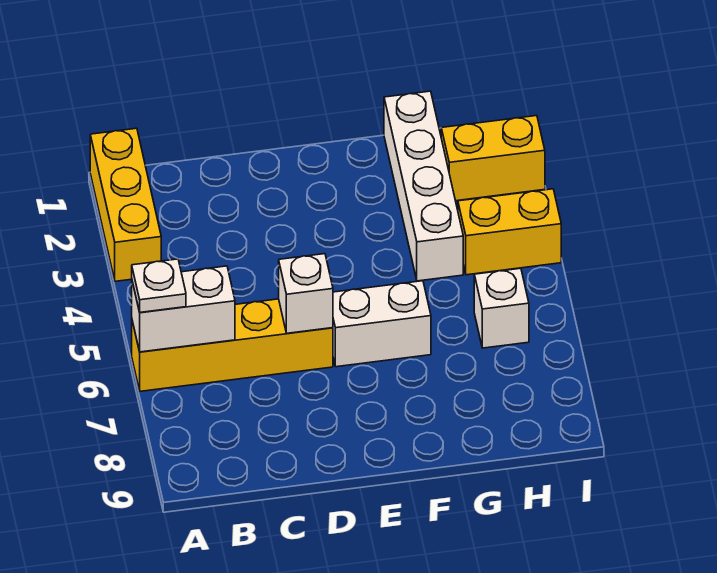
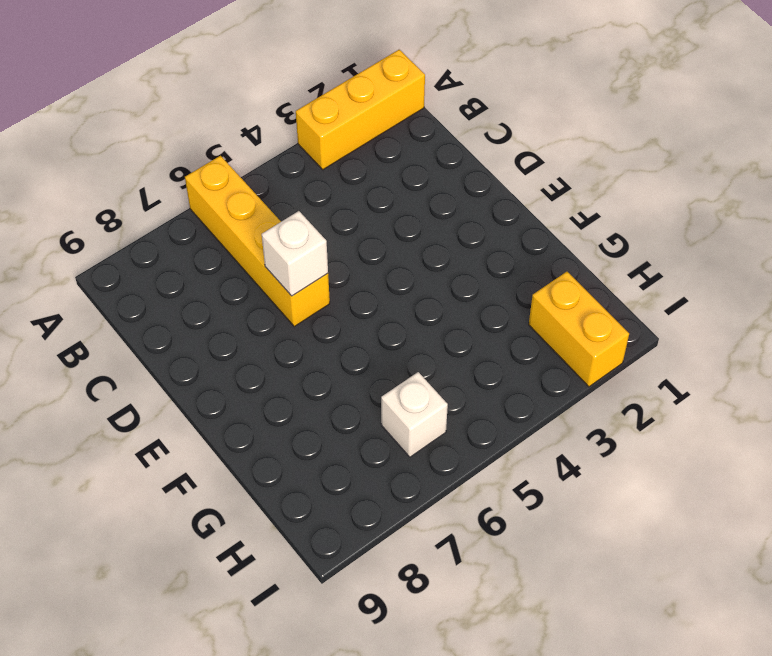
none -> white brick E6:F6 level 1
none -> white brick G1:G4 level 1

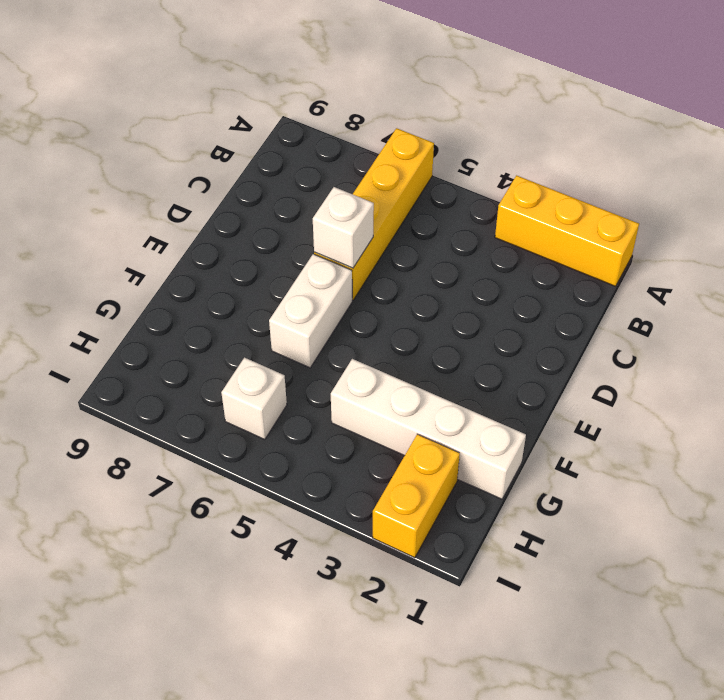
none -> yellow brick H4:I4 level 1
none -> white brick A6:B6 level 2

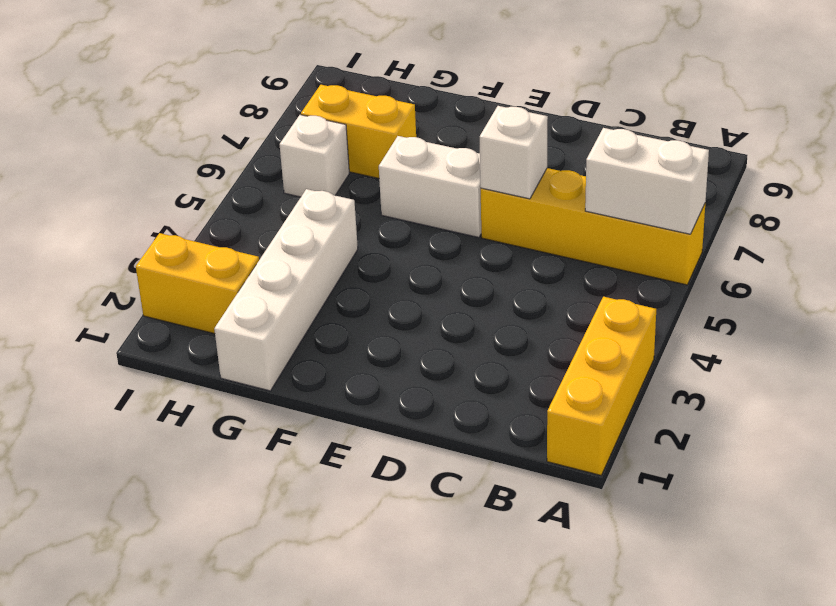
yellow brick G7:H7 level 1 -> yellow brick H4:I4 level 1
none -> white plate A6 level 3

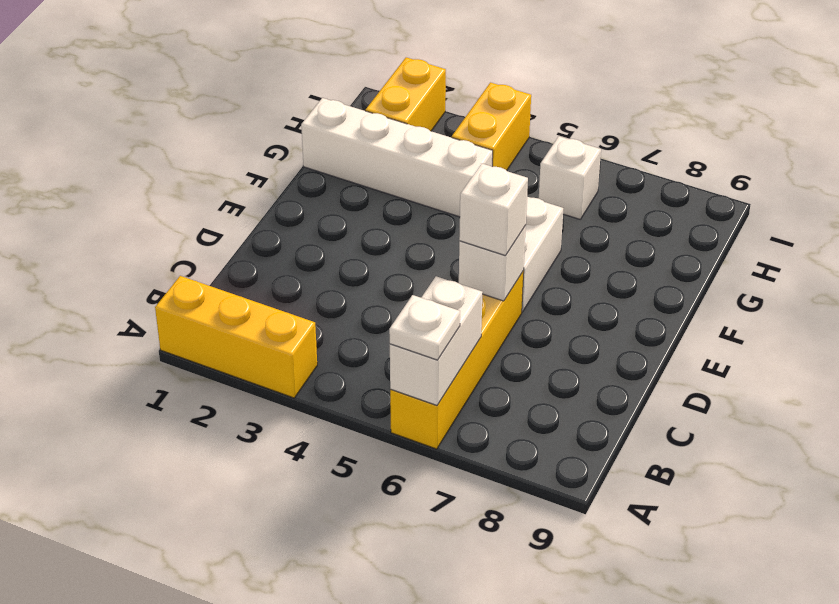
white brick D6 level 3 -> none

